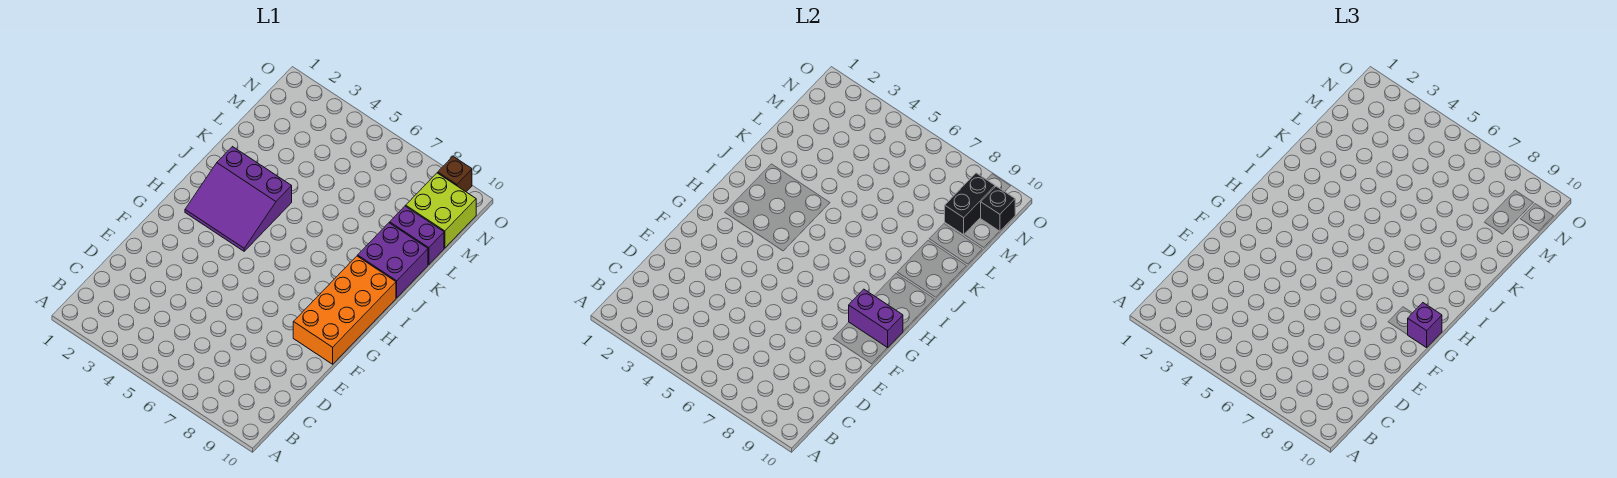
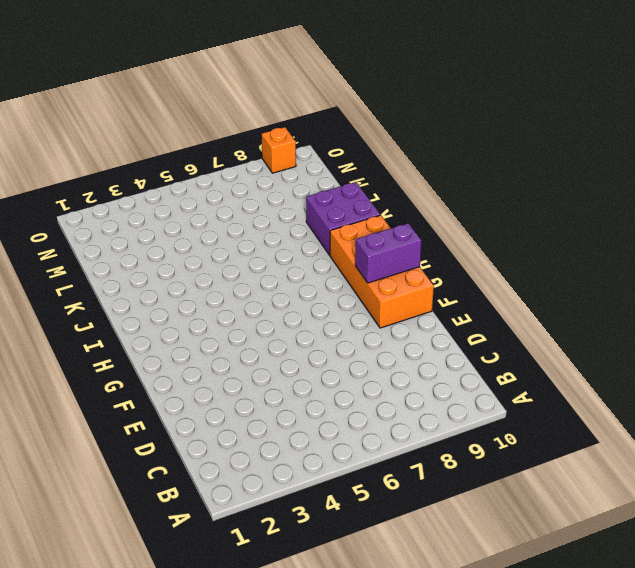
orange brick O9 level 1 -> brown brick O9 level 1
none -> purple slope H2:J4 level 1 top J
none -> purple brick L9:L10 level 1

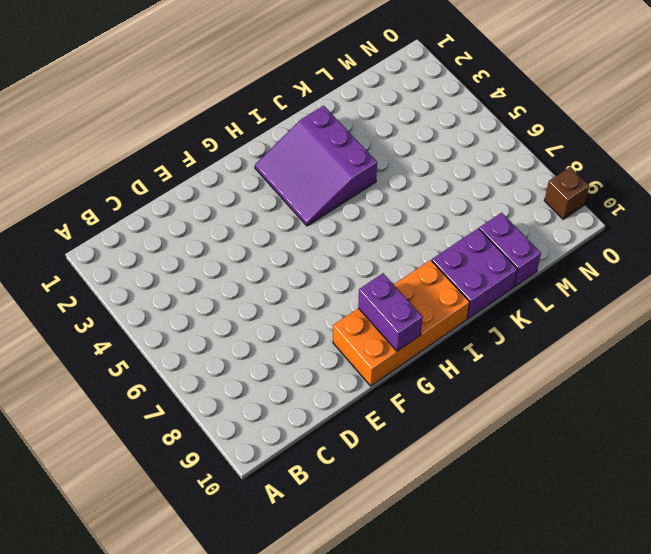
none -> lime brick M9:N10 level 1
none -> black brick M9:N9 level 2

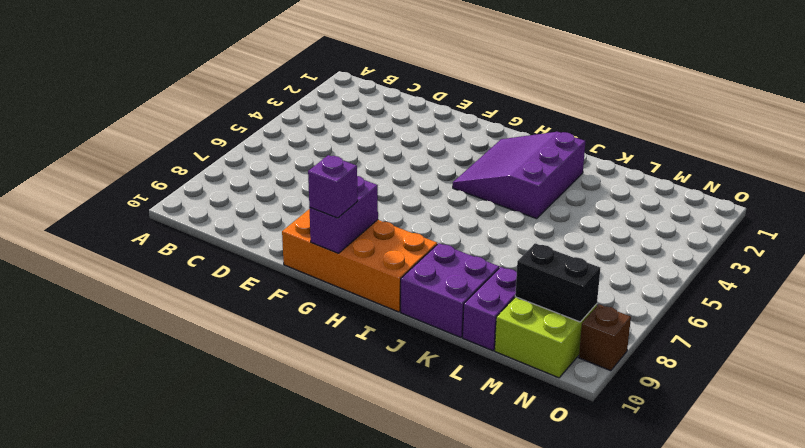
none -> black brick N10 level 2

